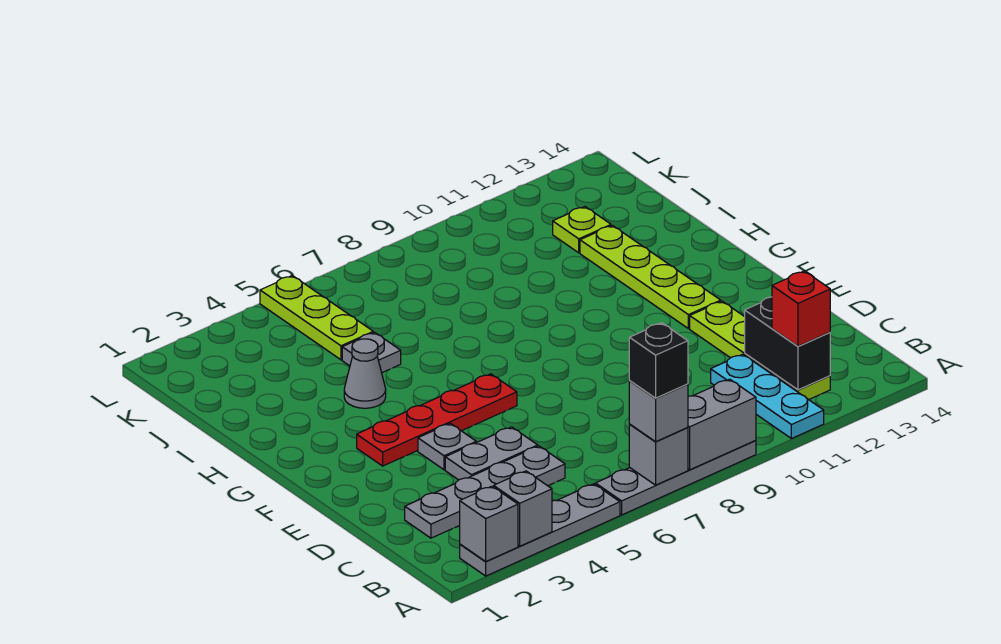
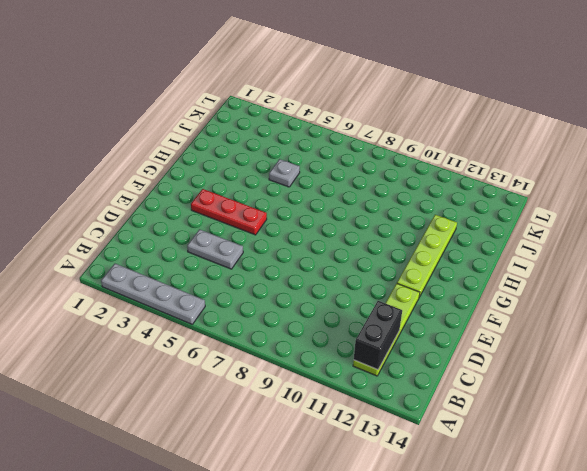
red plate F3:F5 level 1 -> red plate F3:F6 level 1
none -> grey plate A6:A9 level 1
none -> cyan plate A11:C11 level 1
none -> grey plate C2:C5 level 1

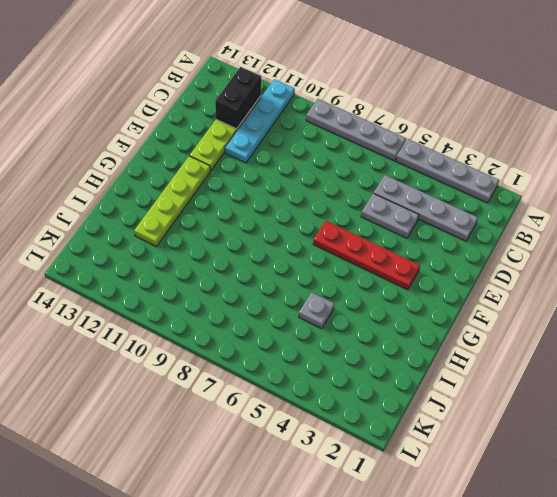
cyan plate A11:D11 level 1 -> cyan plate A11:C11 level 1
none -> grey plate E4 level 1
none -> grey cone H4 level 1
none -> lime plate J5:L5 level 1

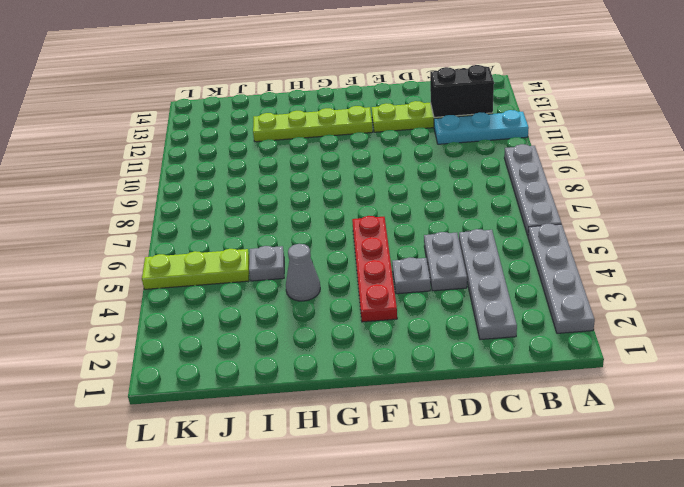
none -> lime plate J12 level 1
none -> grey brick A2 level 2
none -> grey brick A3 level 2

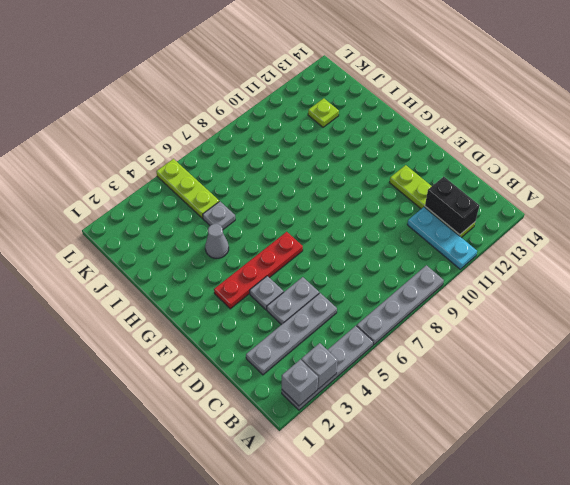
none -> lime plate F12:I12 level 1
none -> grey brick A7 level 2
none -> grey brick A8:A9 level 2

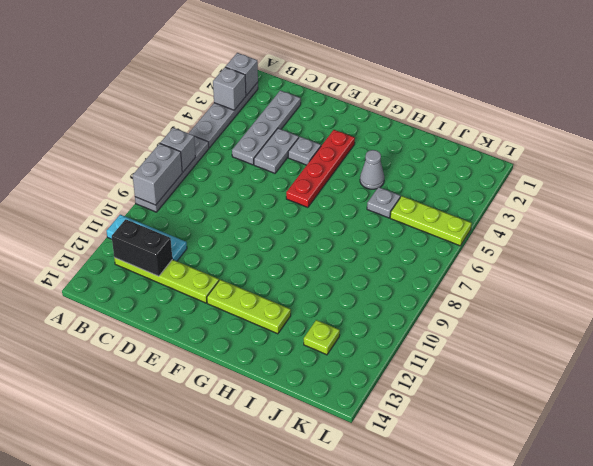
lime plate F12:H12 level 1 -> lime plate F12:I12 level 1
none -> grey brick A7 level 3
none -> red brick B12 level 3
none -> black brick A7 level 4

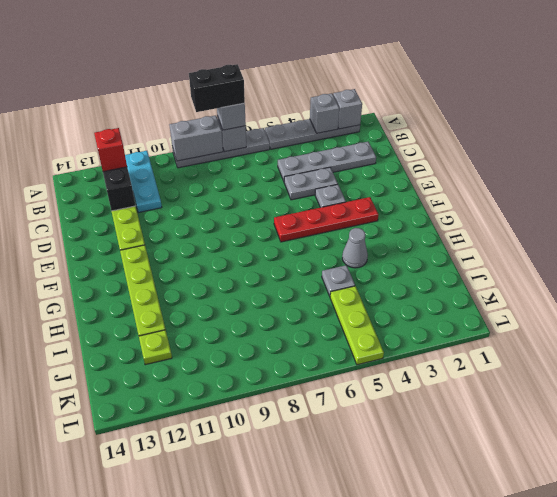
black brick A7:A8 level 4 -> black brick A7 level 4

